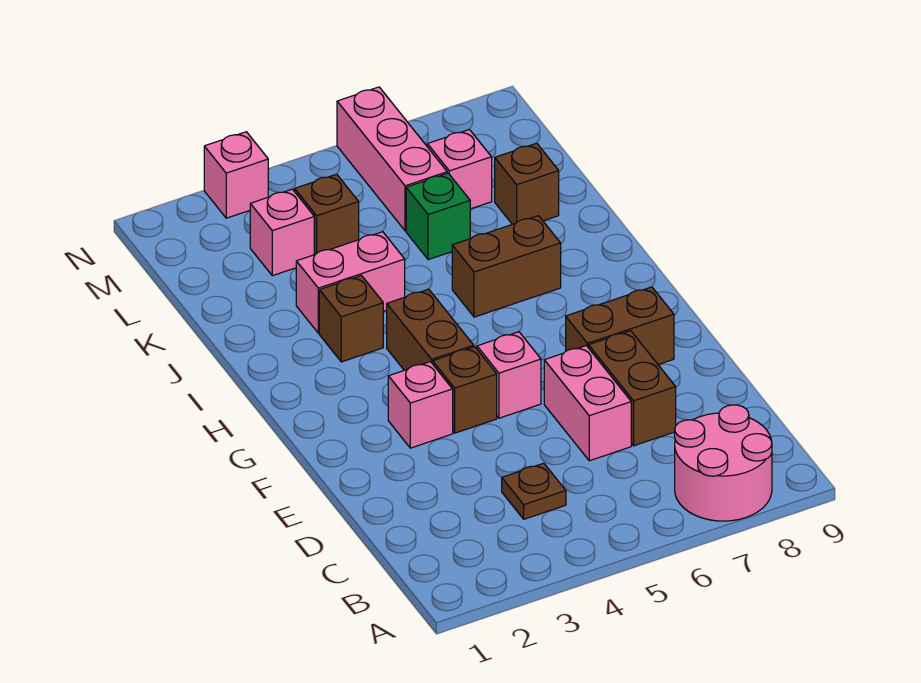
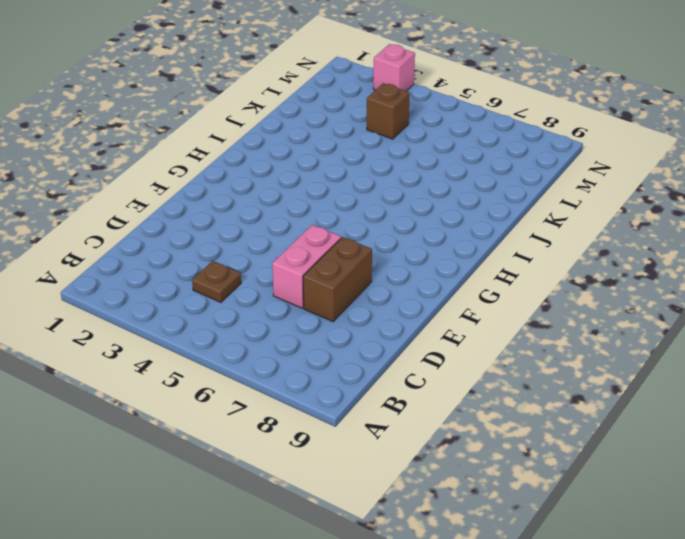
none -> pink round brick A7:B8 level 1
none -> pink brick F3 level 1
none -> brown brick F4 level 1

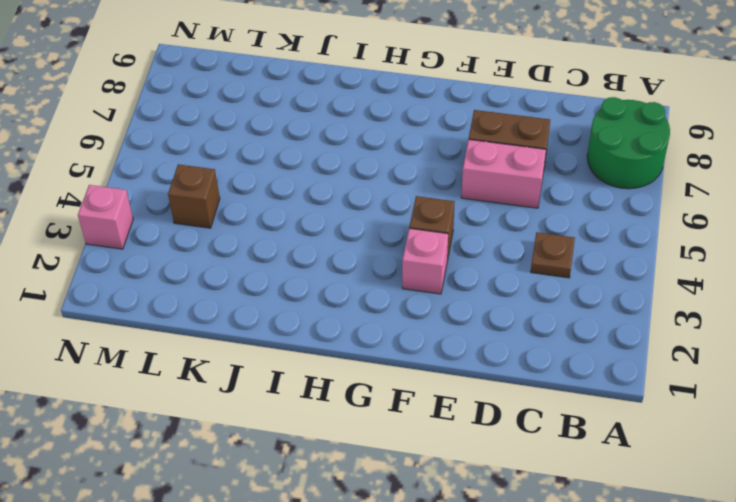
green round brick A7:B8 level 1 -> pink round brick A7:B8 level 1
none -> pink brick F5 level 1
none -> brown brick F7:F8 level 1
none -> brown brick G4:H4 level 1

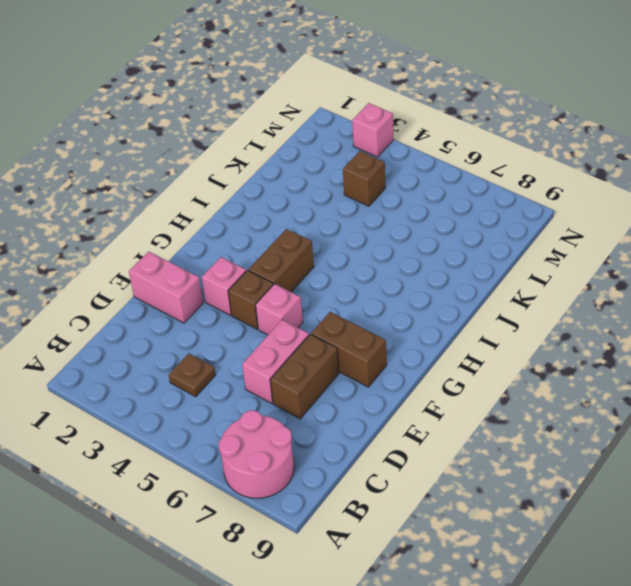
pink brick E1:E2 level 1 -> pink brick J3:J4 level 1
none -> brown brick I3 level 1
none -> brown brick I6:I7 level 1
none -> green brick K6 level 1

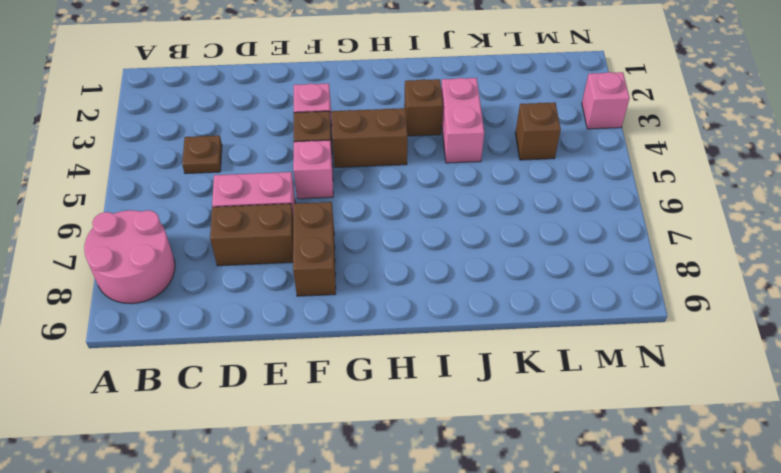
none -> brown brick I6:I7 level 1
none -> green brick K6 level 1
none -> brown brick K8 level 1

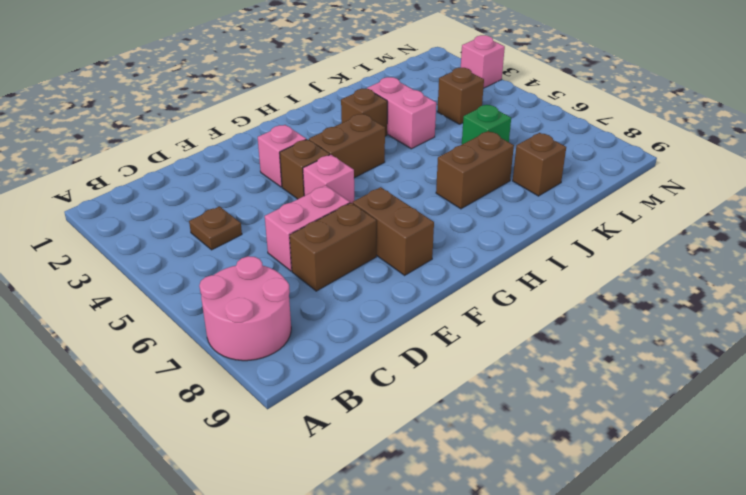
brown brick I7:J7 level 1 -> brown brick I6:I7 level 1
none -> pink brick L3 level 1
none -> pink brick L6:N6 level 1
none -> pink brick L7 level 1

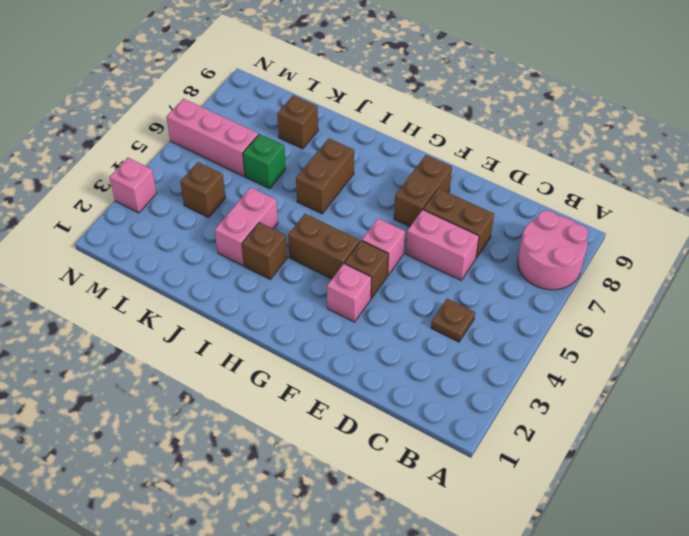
none -> pink brick L3 level 1
none -> pink brick L7 level 1

